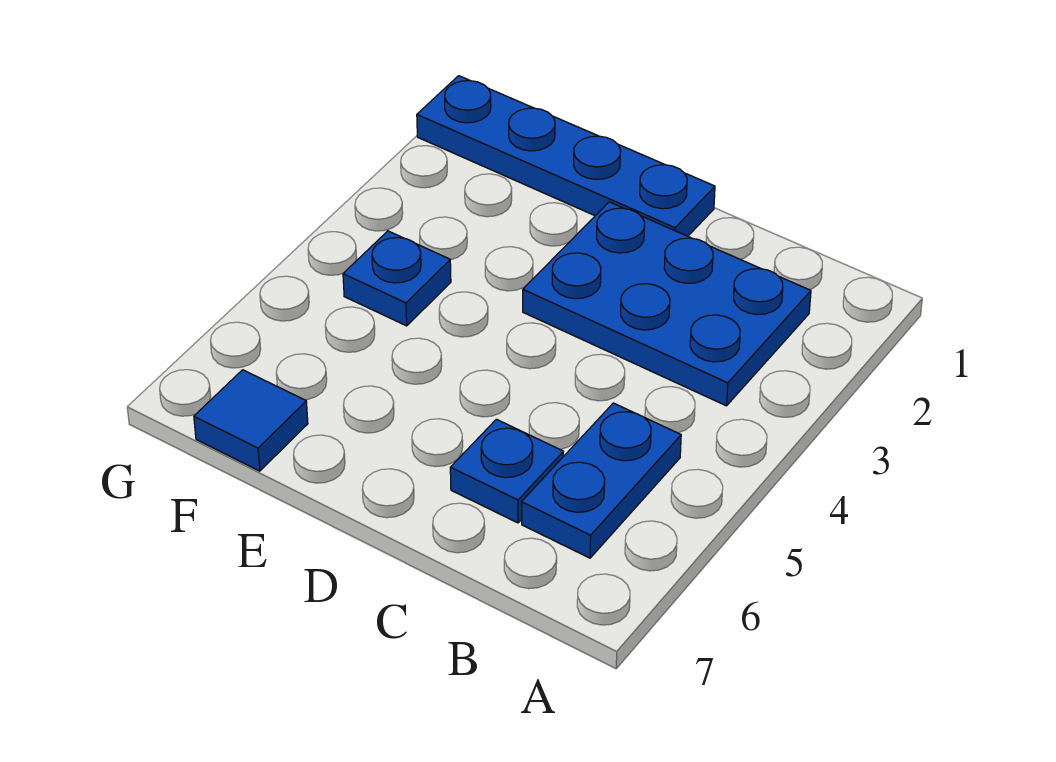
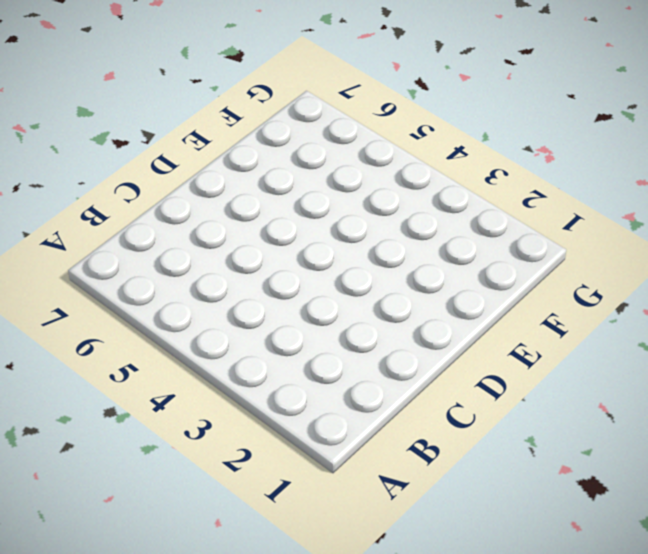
none -> blue plate B2:D3 level 1
none -> blue plate B5:B6 level 1

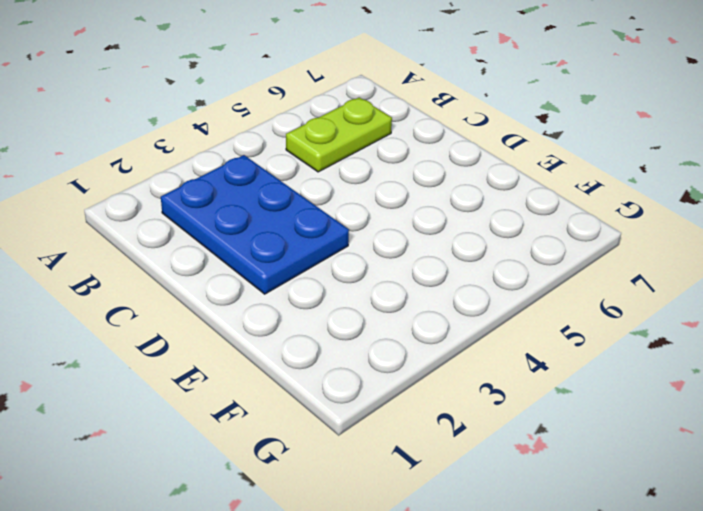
lime plate B5:B6 level 1 -> blue plate B5:B6 level 1
none -> blue plate C6 level 1
none -> blue plate D1:G1 level 1

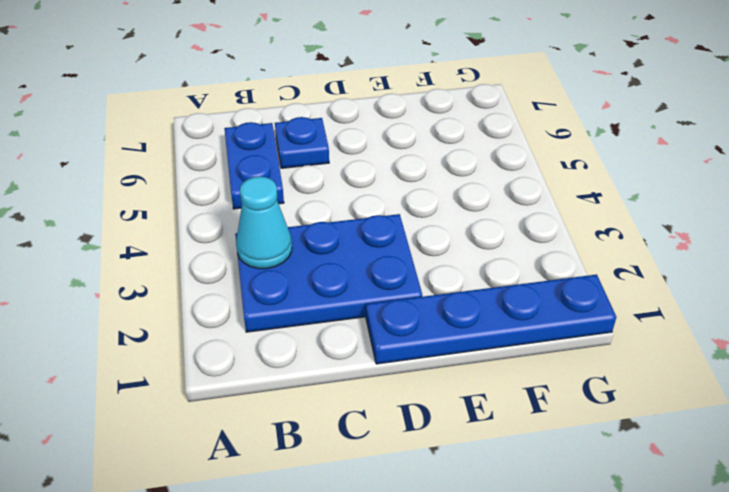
cyan cone B3 level 2 -> none
none -> blue plate F4 level 1
none -> blue tile F7 level 1

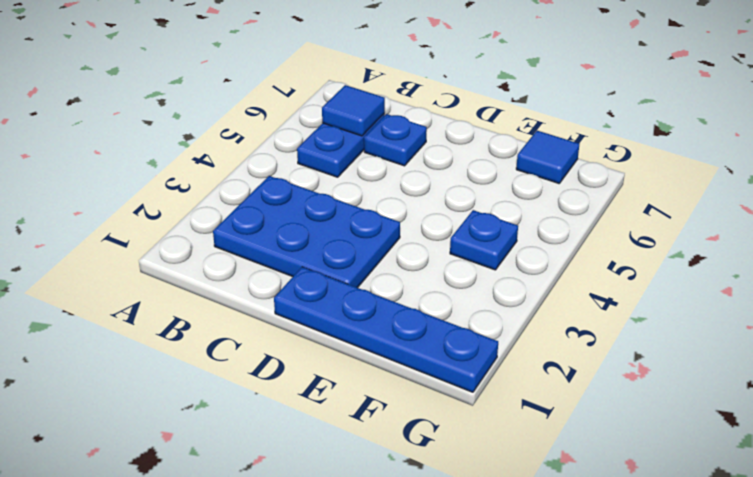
blue tile B6 level 2 -> none

